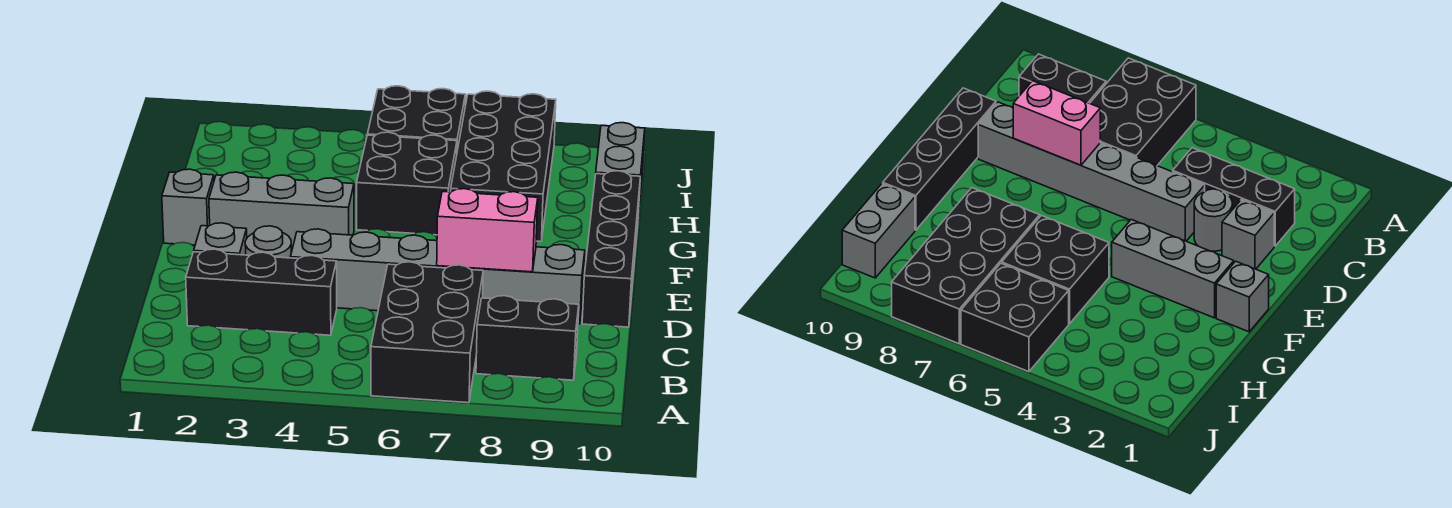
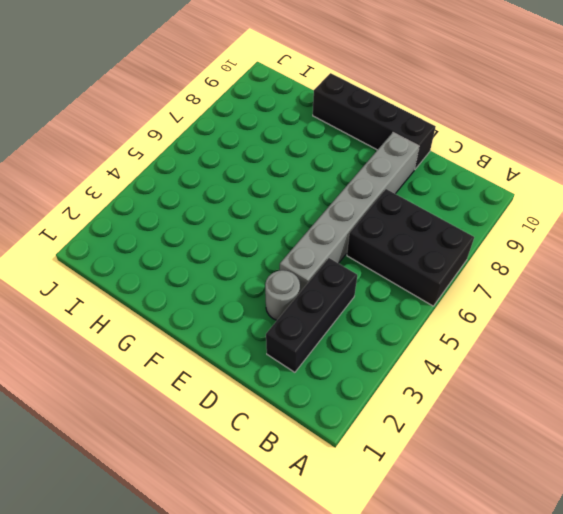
none -> black brick B8:B9 level 1
none -> grey brick D2 level 1
none -> grey brick F1 level 1

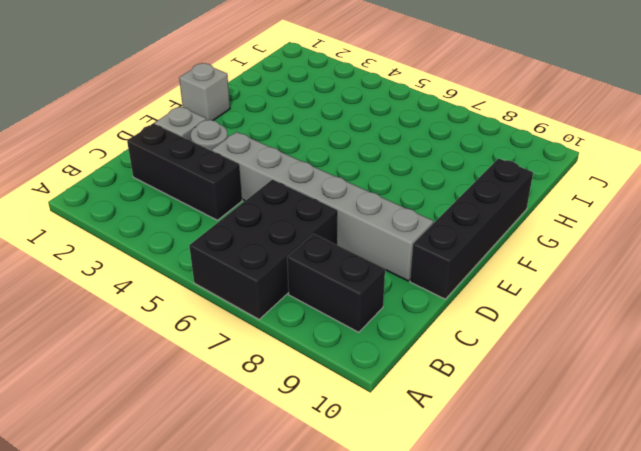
none -> grey brick F2:F4 level 1
none -> black brick G5:H6 level 1
none -> black brick G7:J8 level 1

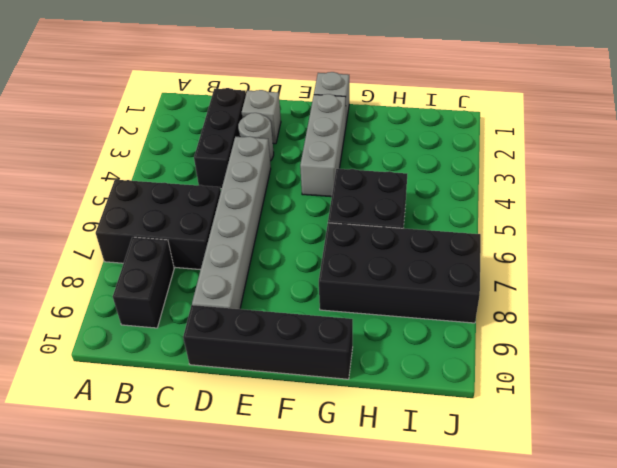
none -> grey brick H10:I10 level 1
none -> black brick I5:J6 level 1
none -> pink brick D7:D8 level 2

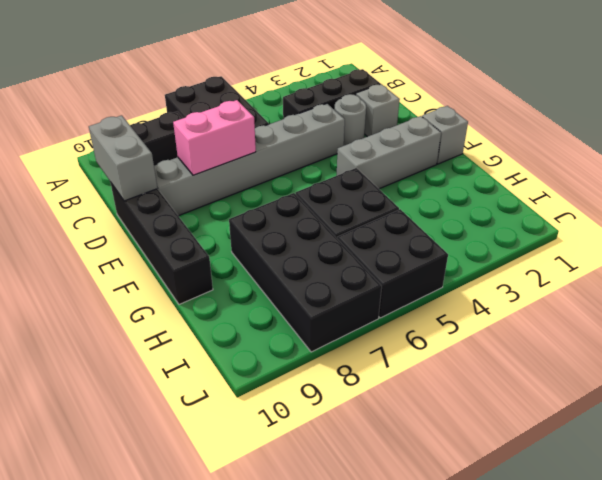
grey brick C10:D10 level 2 -> grey brick H10:I10 level 1

